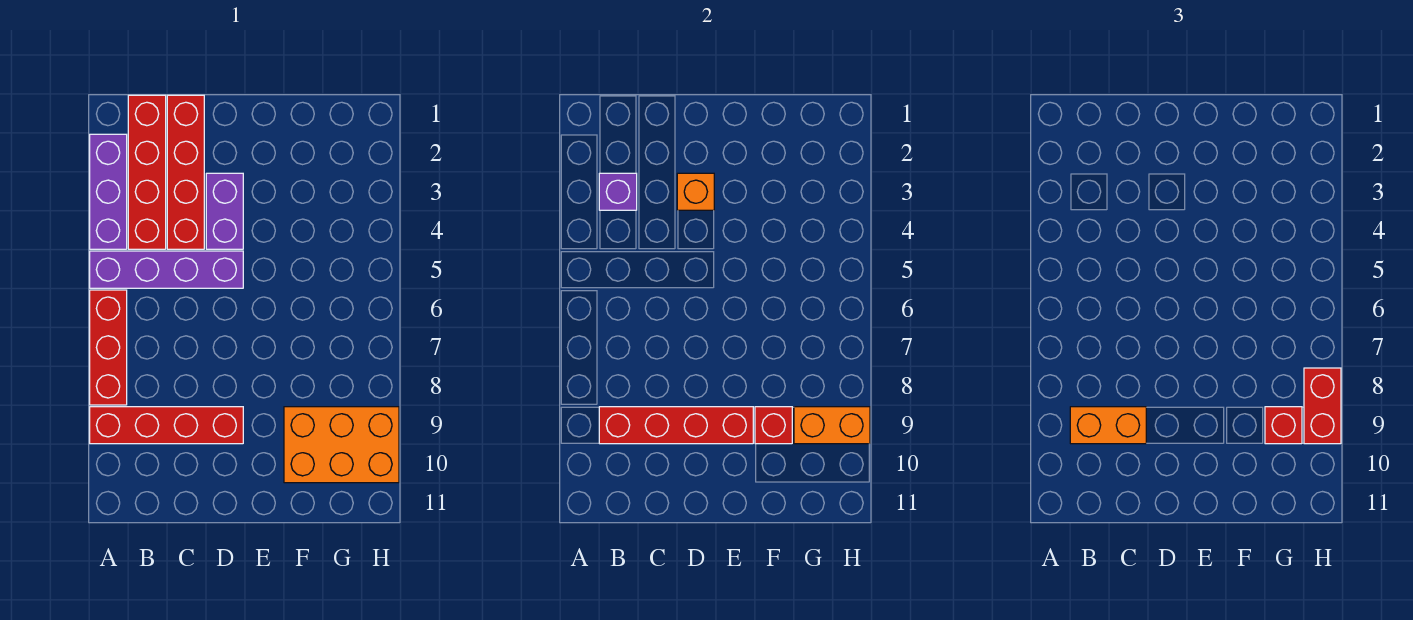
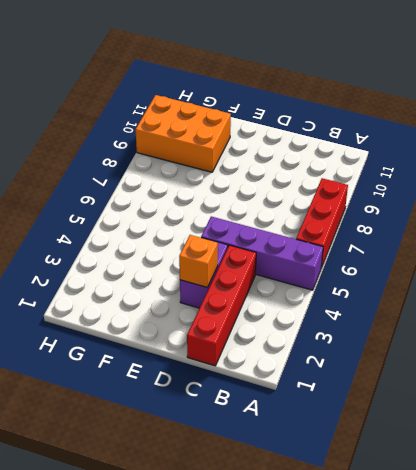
none -> purple brick A2:A4 level 1
none -> red brick A9:D9 level 1
none -> red brick B1:B4 level 1

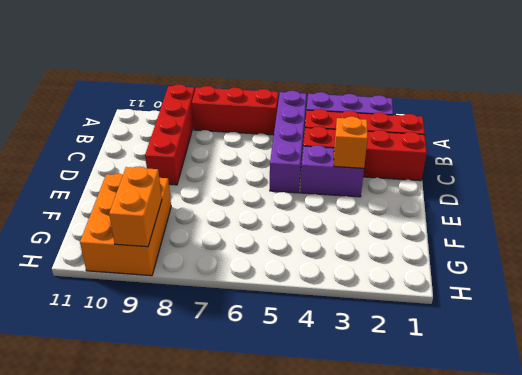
none -> purple brick B3 level 2
none -> red brick B9:E9 level 2
none -> red brick F9 level 2

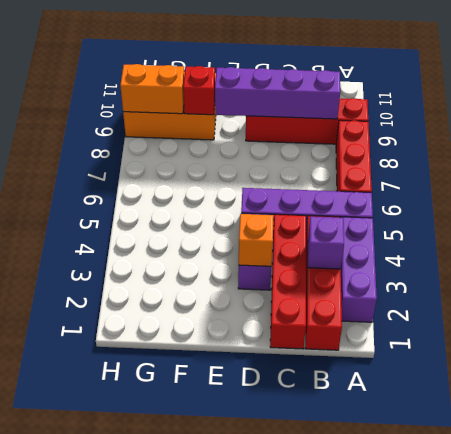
purple brick B9:E9 level 2 -> red brick B9:E9 level 2
none -> orange brick B9:C9 level 3
none -> red brick G9 level 3
none -> red brick H8:H9 level 3

